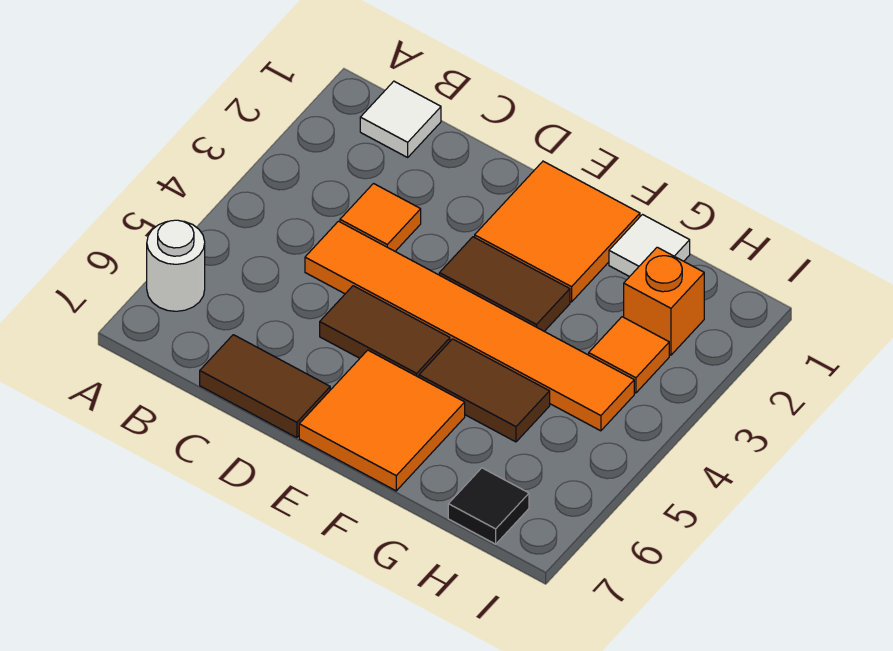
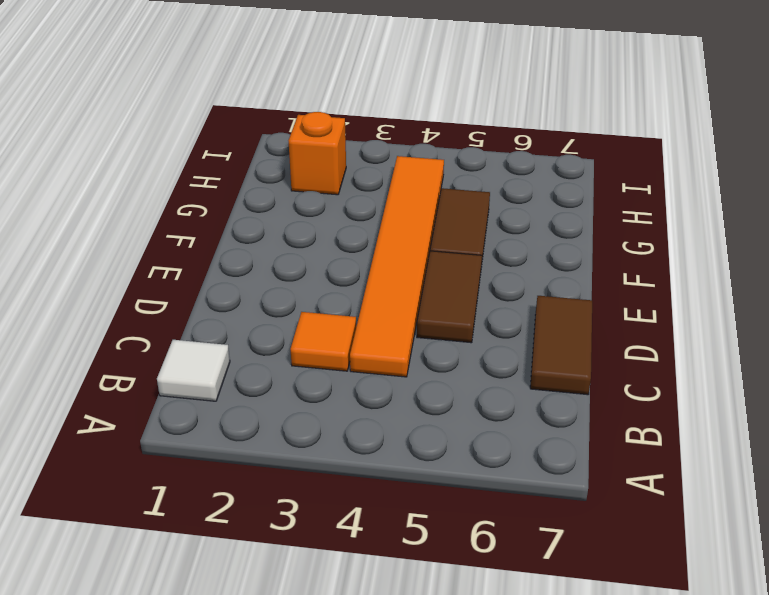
none -> white round brick A6 level 1
none -> orange tile E1:F2 level 1
none -> brown tile E3:F3 level 1

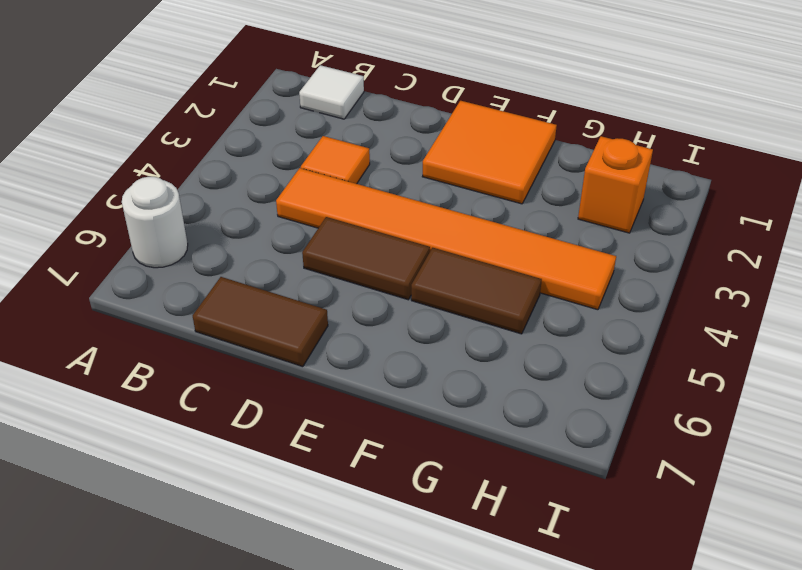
none -> brown tile E3:F3 level 1
none -> orange tile E6:F7 level 1
none -> white tile G1 level 1

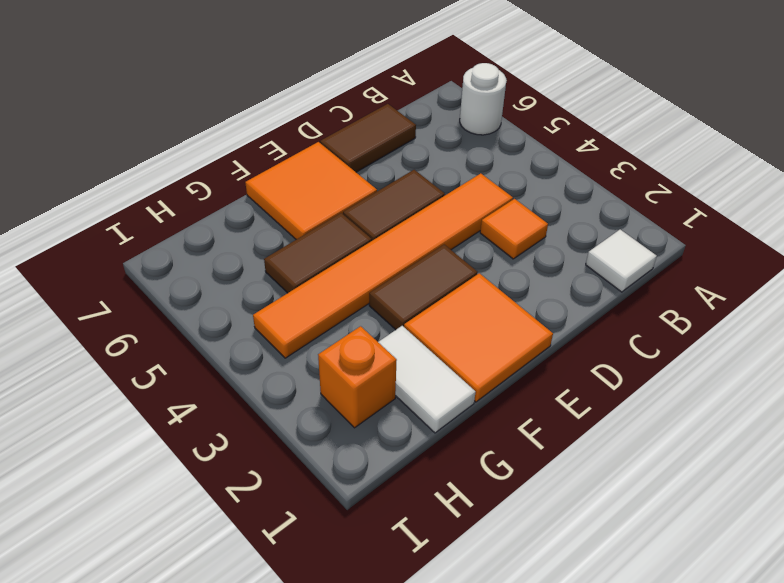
white tile G1:G2 level 1 -> white tile G1 level 1
none -> orange tile H3 level 1
none -> black tile H7 level 1

